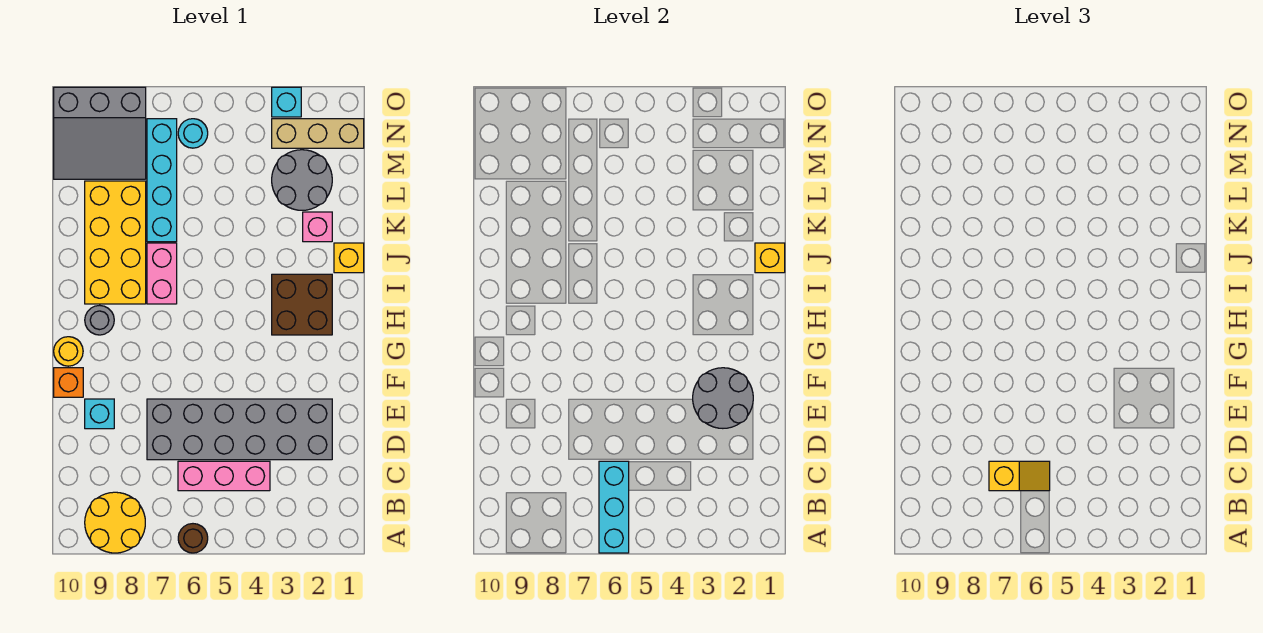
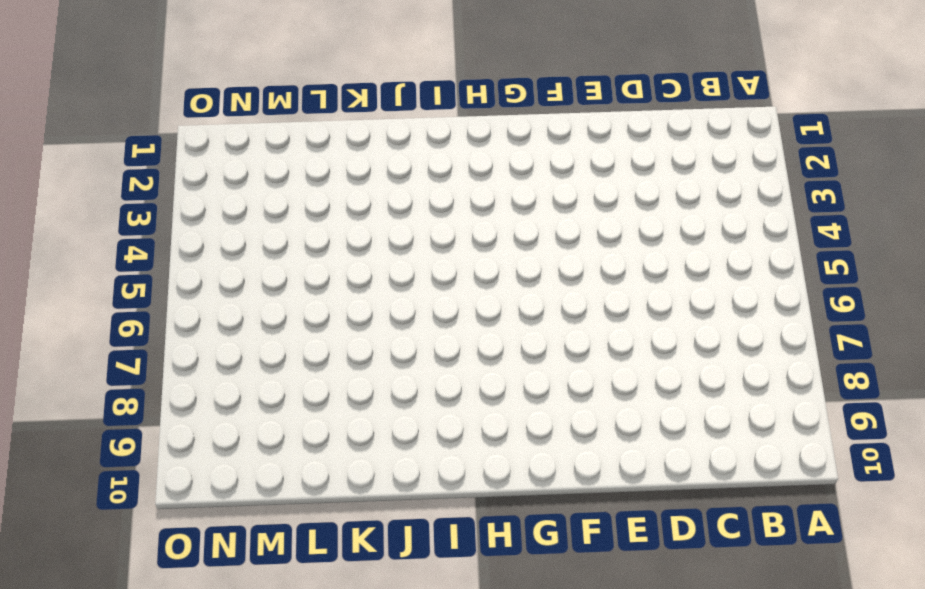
none -> brown round brick A6 level 1
none -> yellow round brick A8:B9 level 1
none -> pink brick C4:C6 level 1

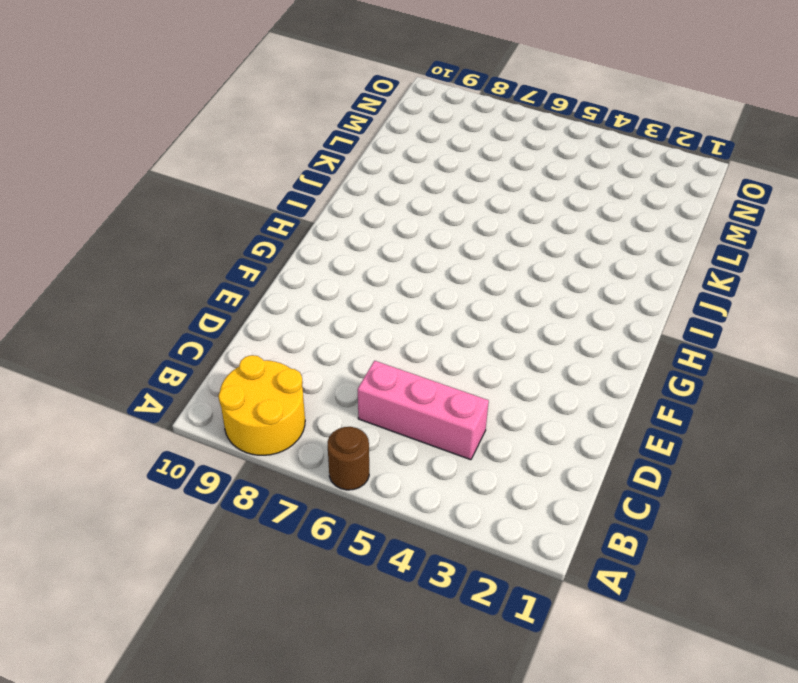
none -> grey brick D2:E7 level 1
none -> cyan brick E9 level 1
none -> orange brick F10 level 1

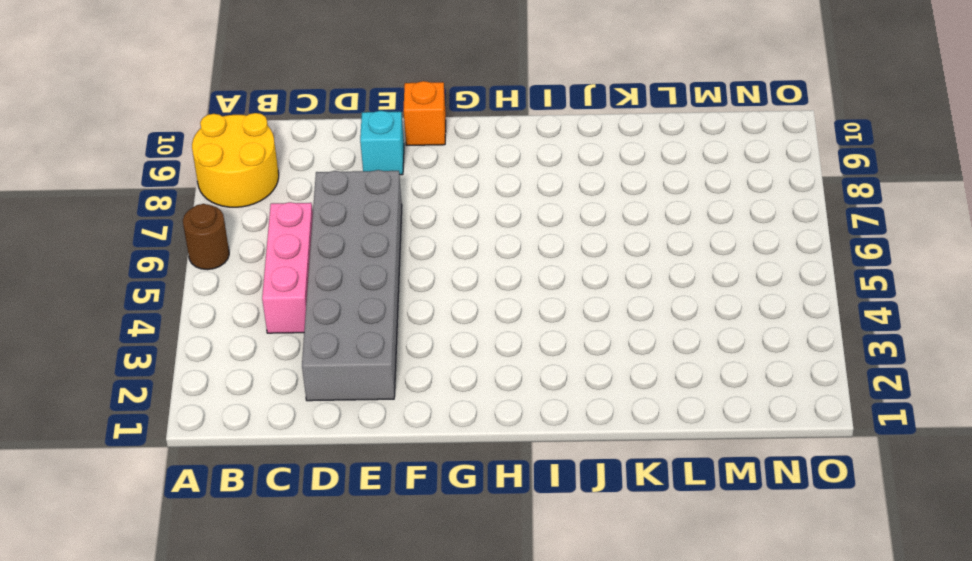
none -> yellow round brick G10 level 1
none -> brown brick H2:I3 level 1
none -> grey round brick H9 level 1

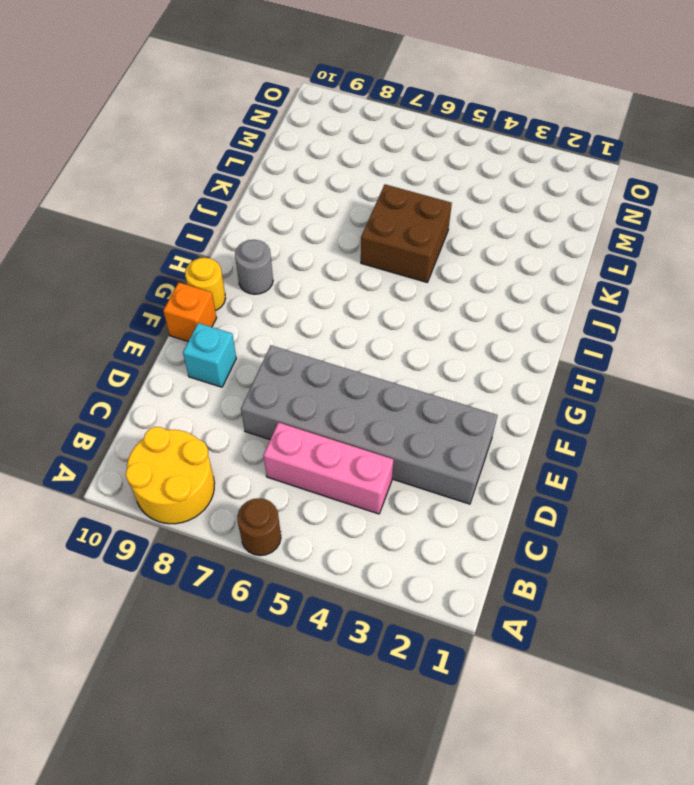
brown brick J5:K6 level 1 -> brown brick H2:I3 level 1
none -> pink brick I7:J7 level 1
none -> yellow brick I8:L9 level 1
none -> yellow brick J1 level 1

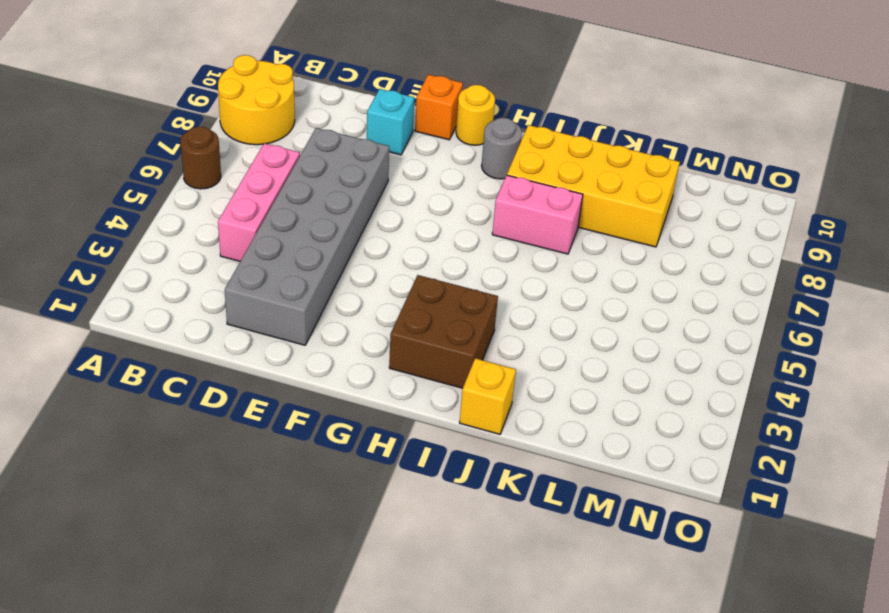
none -> pink brick K2 level 1
none -> cyan brick K7:N7 level 1
none -> grey round brick L2:M3 level 1

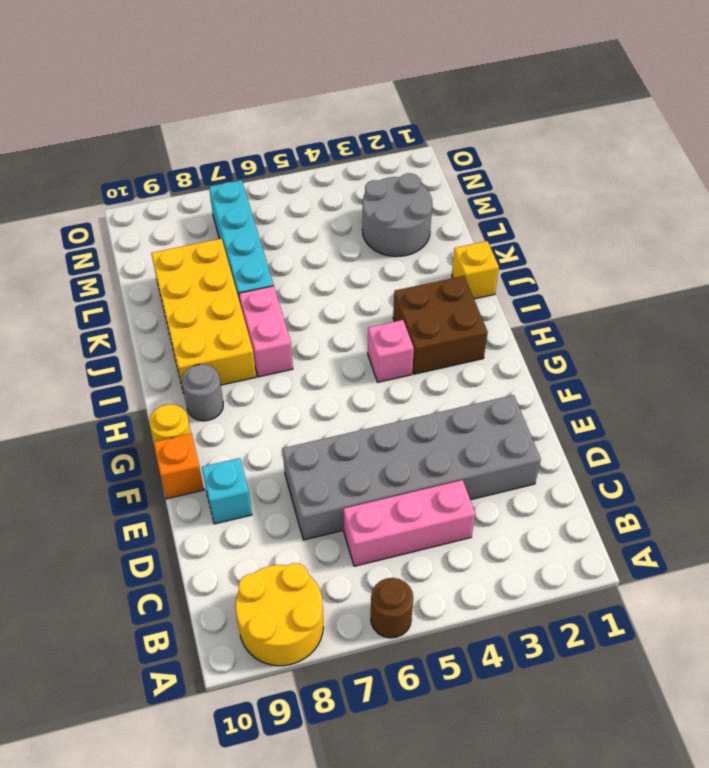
pink brick H4 level 1 -> pink brick K2 level 1
none -> grey slope M8:O10 level 1 top O
none -> tan brick N1:N3 level 1
none -> cyan round brick N6 level 1

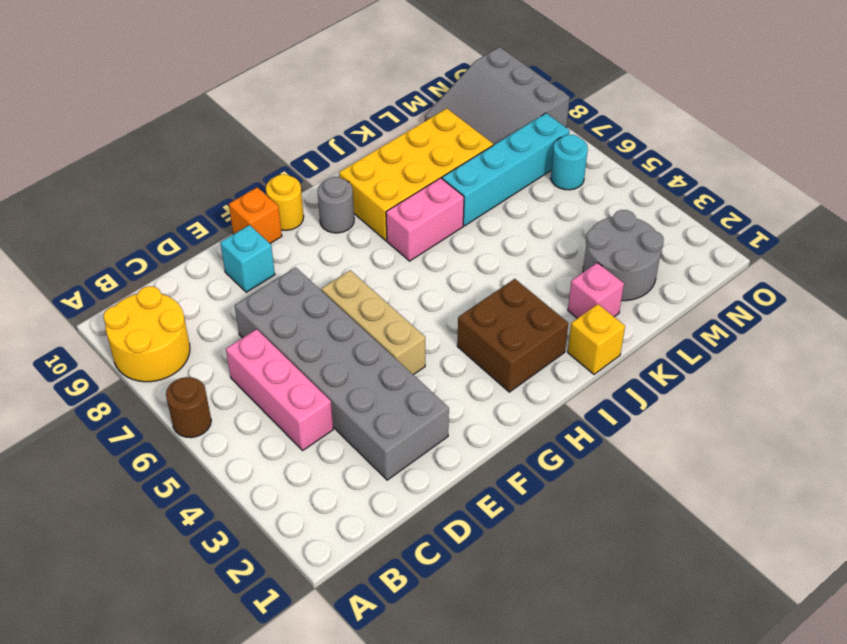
tan brick F4:F6 level 1 -> tan brick N1:N3 level 1
none -> cyan brick O3 level 1
none -> cyan brick A6:C6 level 2
none -> grey round brick E2:F3 level 2

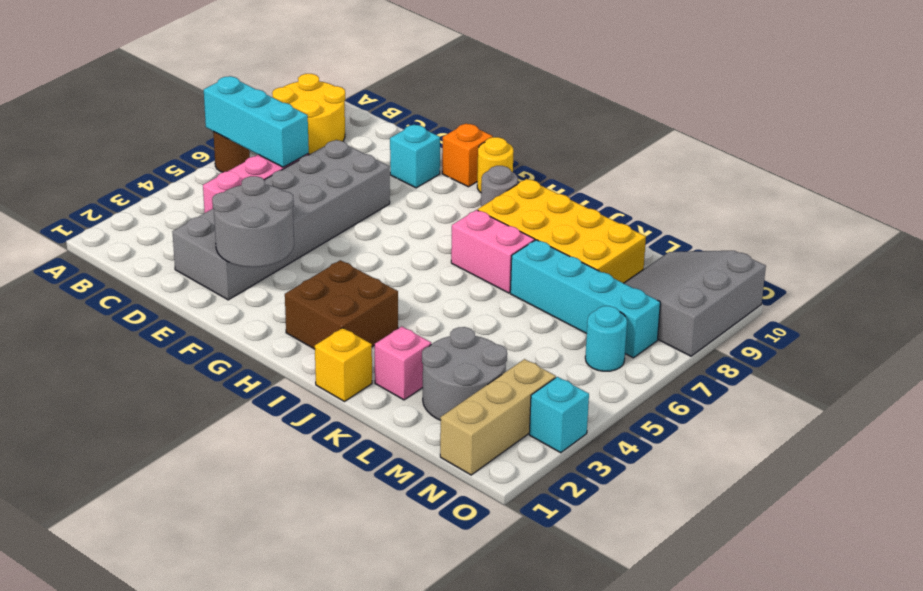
none -> yellow brick J1 level 2
none -> yellow slope C6:C7 level 3 top 7

